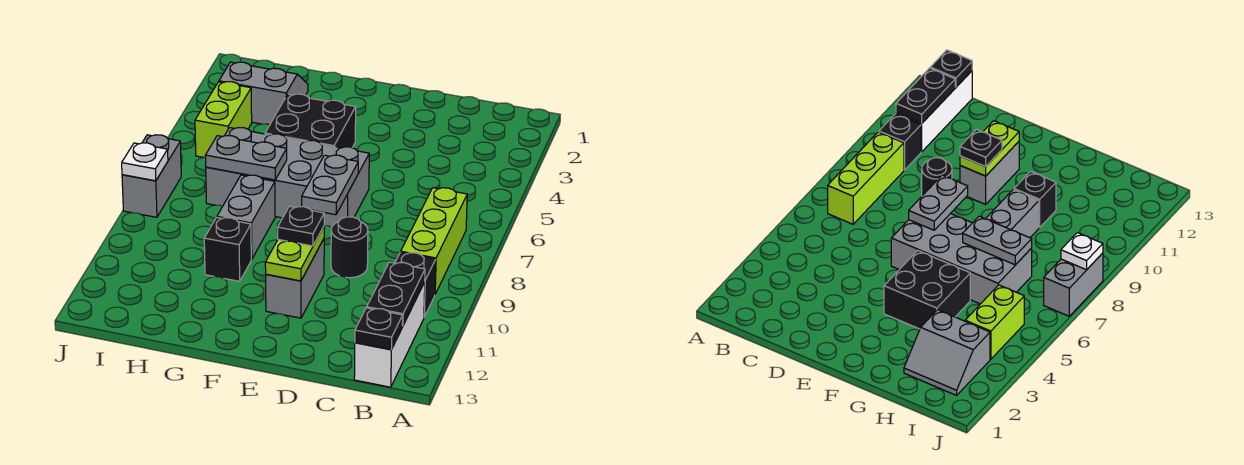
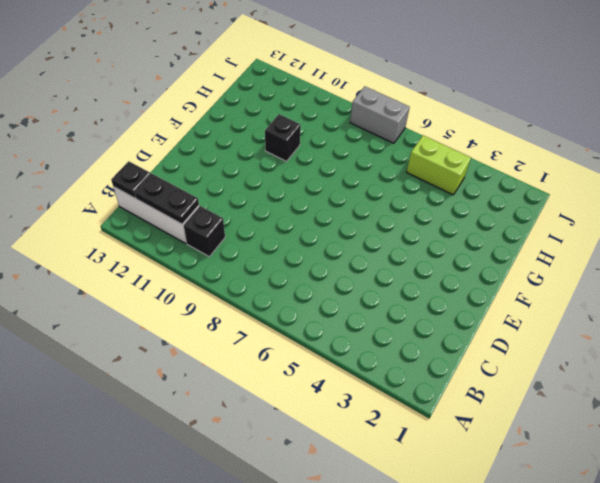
none -> lime brick B7:B9 level 1
none -> black round brick D9 level 1
none -> grey brick E6:H7 level 1

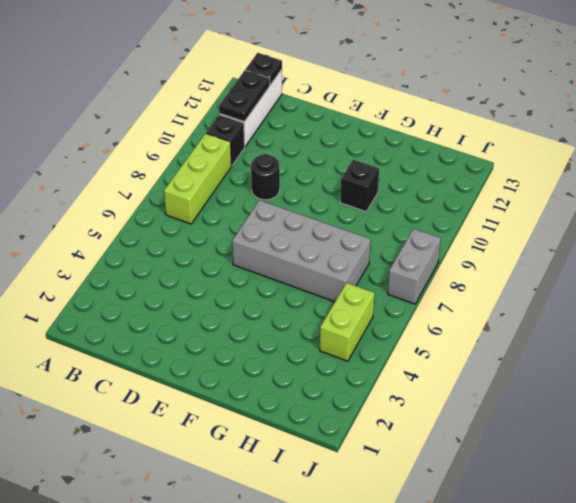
none -> grey brick E10:E11 level 1
none -> black brick F4:G5 level 1
none -> grey brick G8:G9 level 1

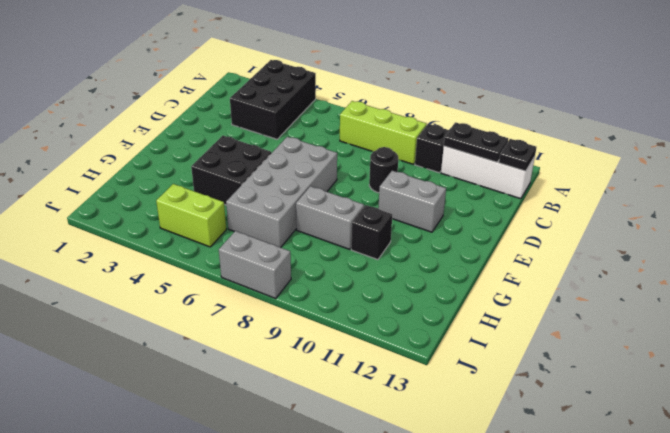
black brick A3:C4 level 1 -> none
none -> grey slope H2:I3 level 1 top 3
none -> grey plate E7:E8 level 2
none -> lime plate E10:E11 level 2

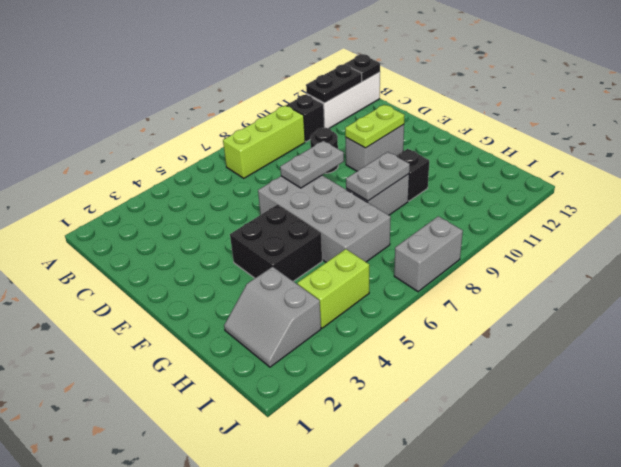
grey plate G8:G9 level 2 -> grey plate G7:H7 level 2
none -> white plate J8 level 2
none -> black plate E10 level 3

